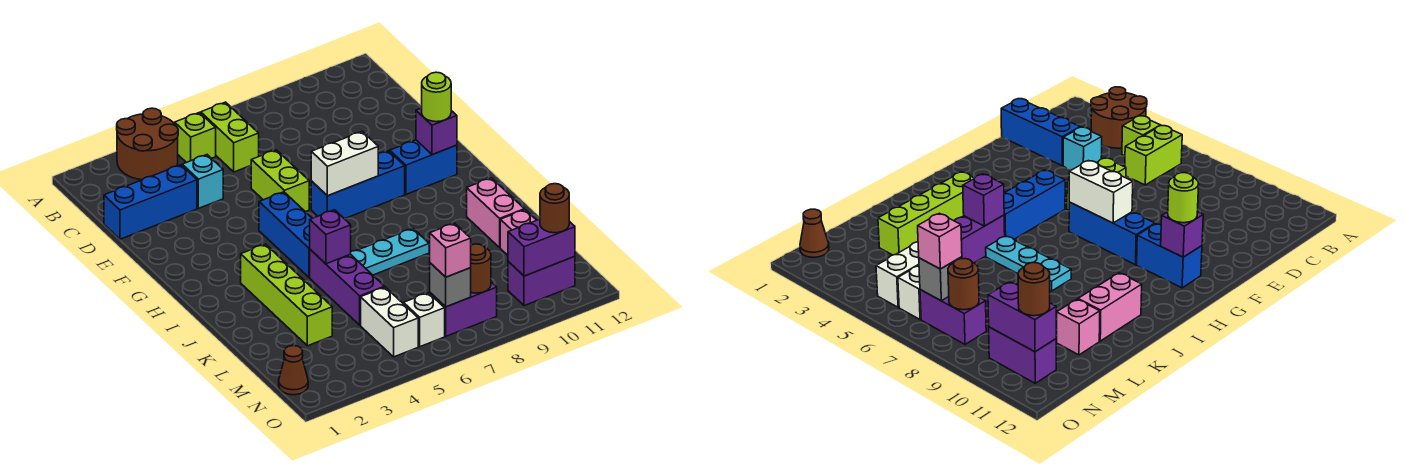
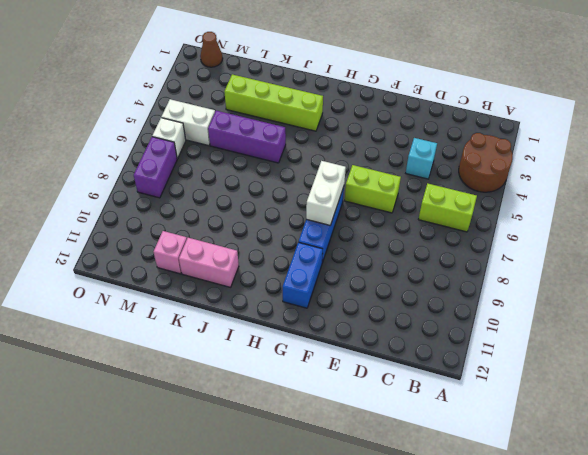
none -> lime brick B5 level 1
none -> blue brick D1:D3 level 1
none -> blue brick G5:I5 level 1

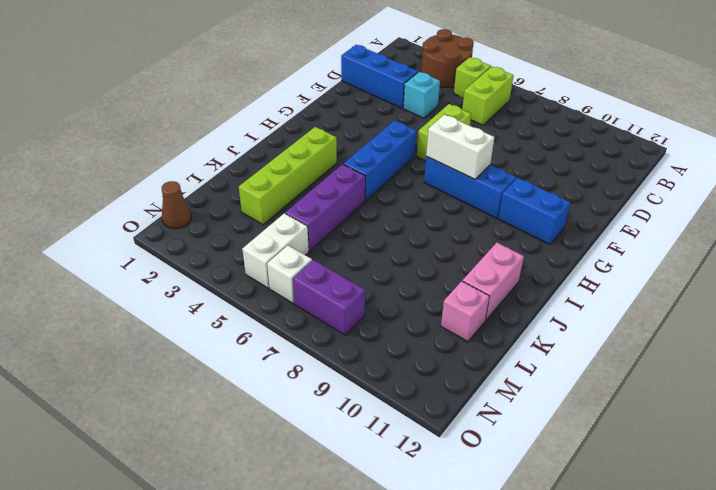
none -> cyan plate J6:J8 level 1
none -> purple brick N10:N11 level 1
none -> purple brick G11 level 2

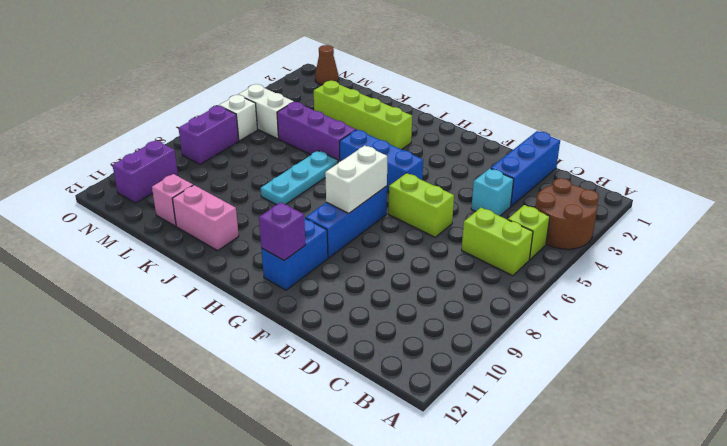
none -> purple brick J5 level 2
none -> grey brick N7 level 2
none -> brown round brick N8 level 2

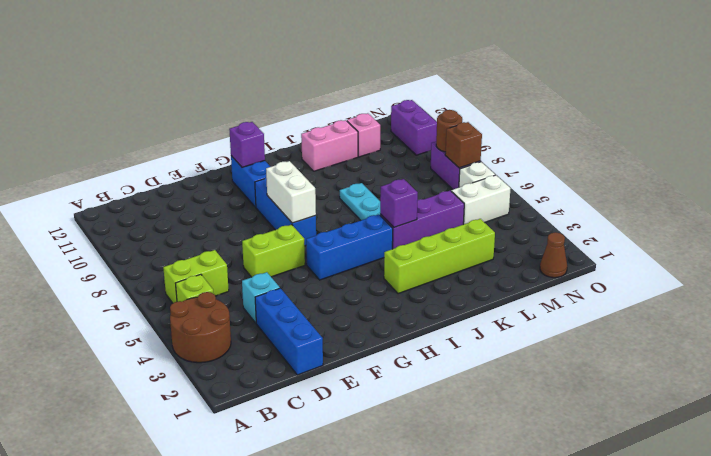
brown brick N7 level 2 -> grey brick N7 level 2
none -> purple brick N10:N11 level 2
none -> lime round brick G11 level 3
none -> pink brick N7 level 3

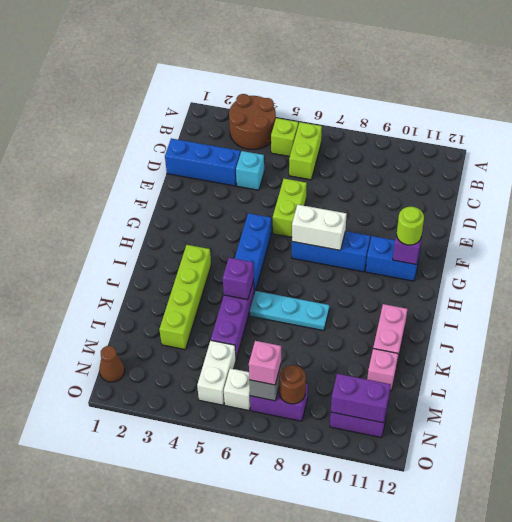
none -> brown round brick N11 level 3

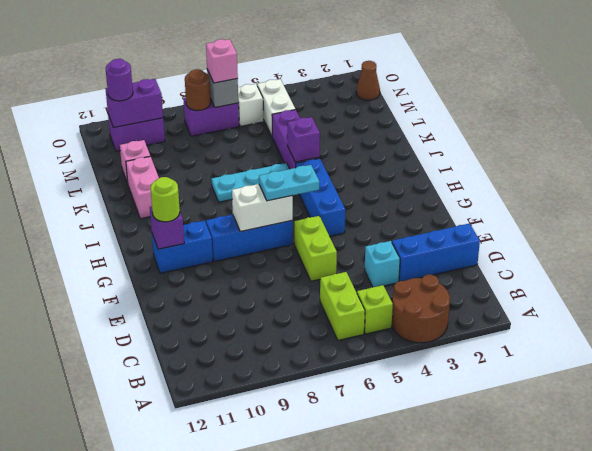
cyan plate G6:G7 level 3 -> none
purple round brick N11 level 3 -> brown round brick N11 level 3
none -> lime brick I3:L3 level 1

